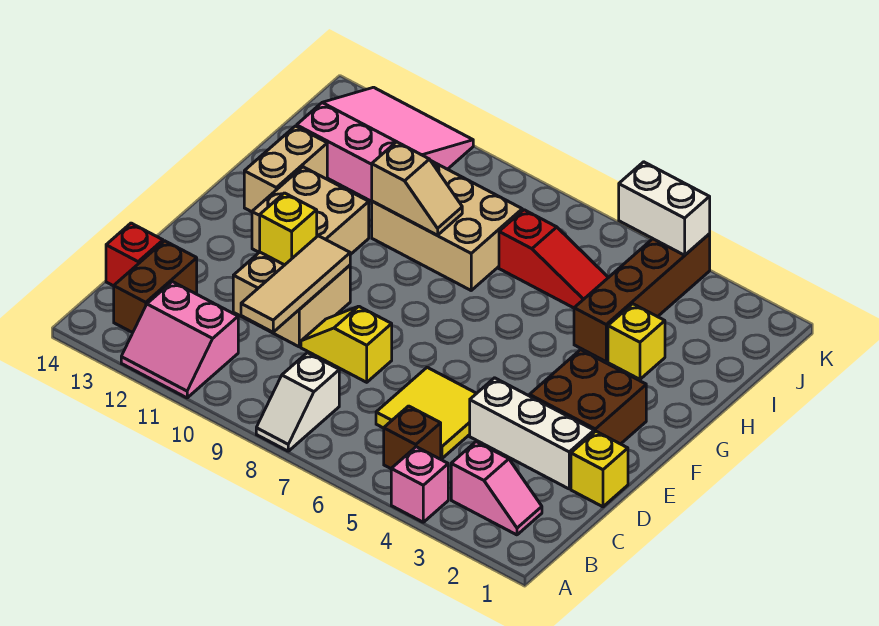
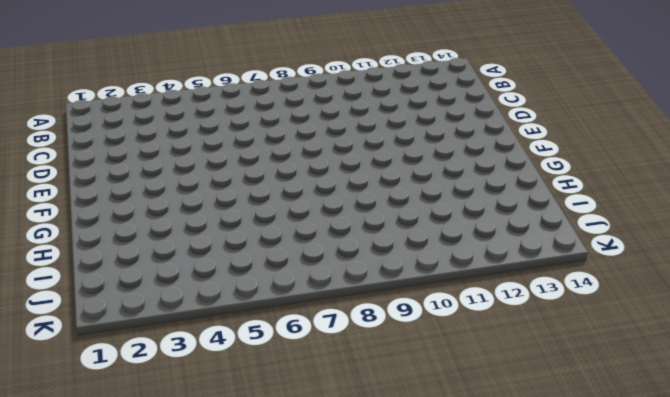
none -> pink brick A4 level 1
none -> white slope A8:B8 level 1 top B
none -> pink slope A11:B12 level 1 top B

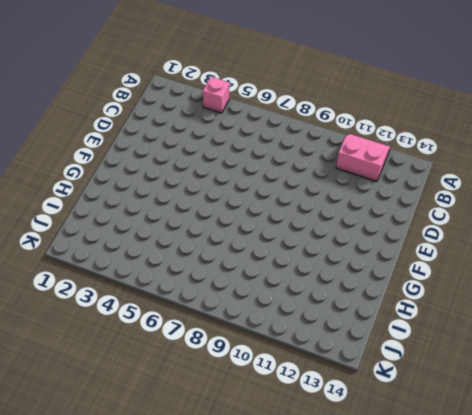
none -> white slope A8:B8 level 1 top B
none -> pink slope B2:B3 level 1 top 3
none -> brown brick B5 level 1

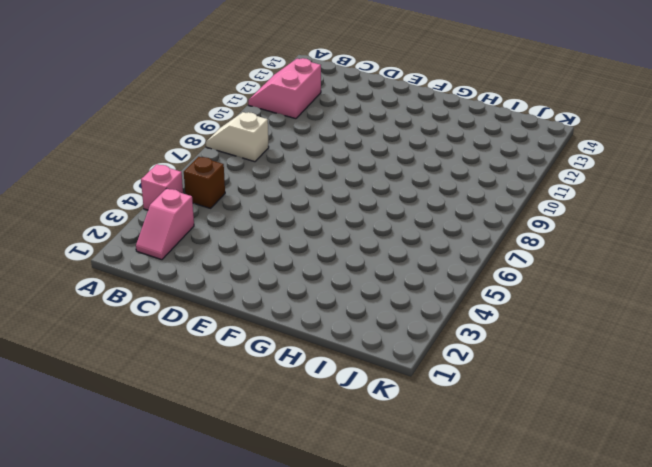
none -> brown brick B13:C13 level 1
none -> yellow tile C5:D6 level 1
none -> red brick C14 level 1

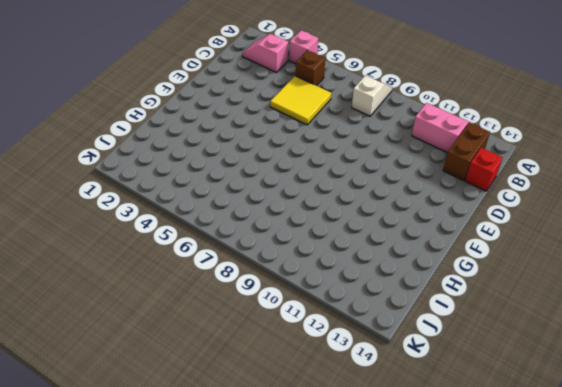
none -> yellow brick D1 level 1
none -> white brick D2:D4 level 1
none -> yellow slope D8:D9 level 1 top 8

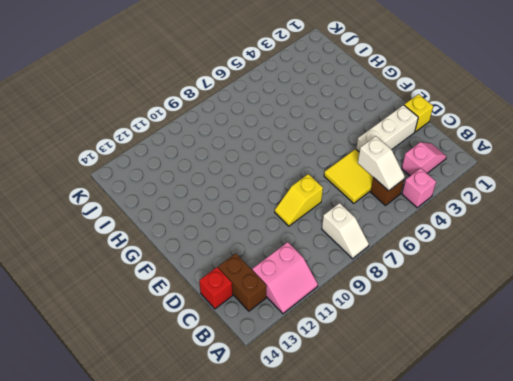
white slope B5:C5 level 2 top C -> none
none -> tan brick D10:E11 level 1
none -> brown brick E2:F3 level 1
none -> tan brick F11:G12 level 1

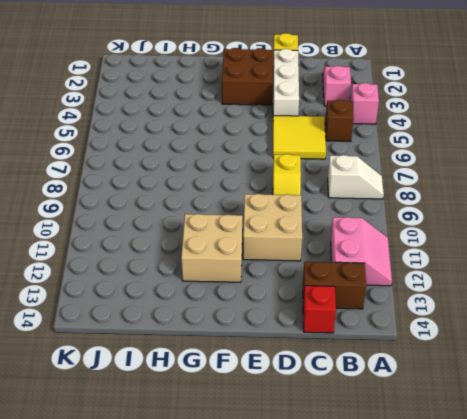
none -> tan brick G13:H13 level 1
none -> yellow brick H3 level 1
none -> brown brick H4:K4 level 1

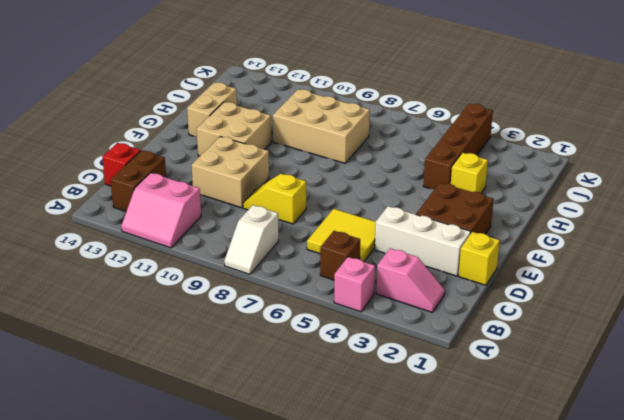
none -> red slope I5:I7 level 1 top 7
none -> pink slope I11:K13 level 1 top I
none -> tan tile C10:E10 level 2

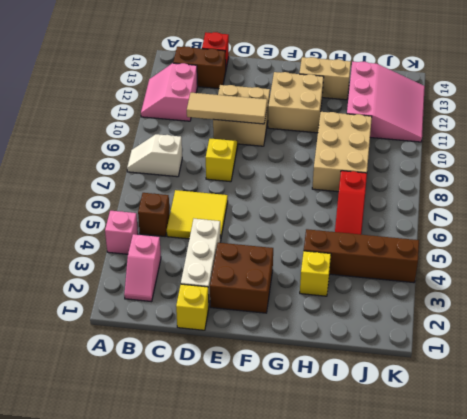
none -> yellow brick E11 level 2
none -> tan slope H9:H10 level 2 top 10
none -> white brick K4:K5 level 2

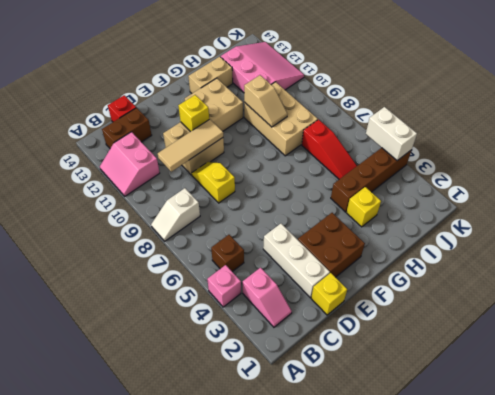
none -> yellow tile C5:D6 level 1

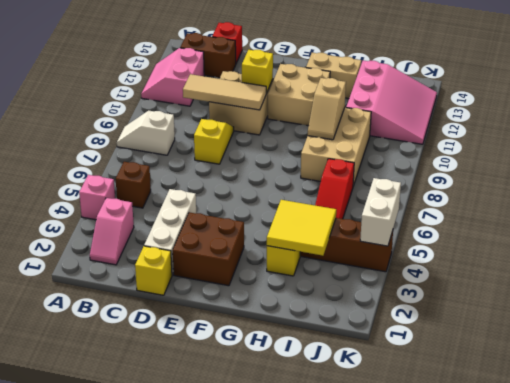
yellow tile H3:I4 level 2 -> yellow tile C5:D6 level 1

